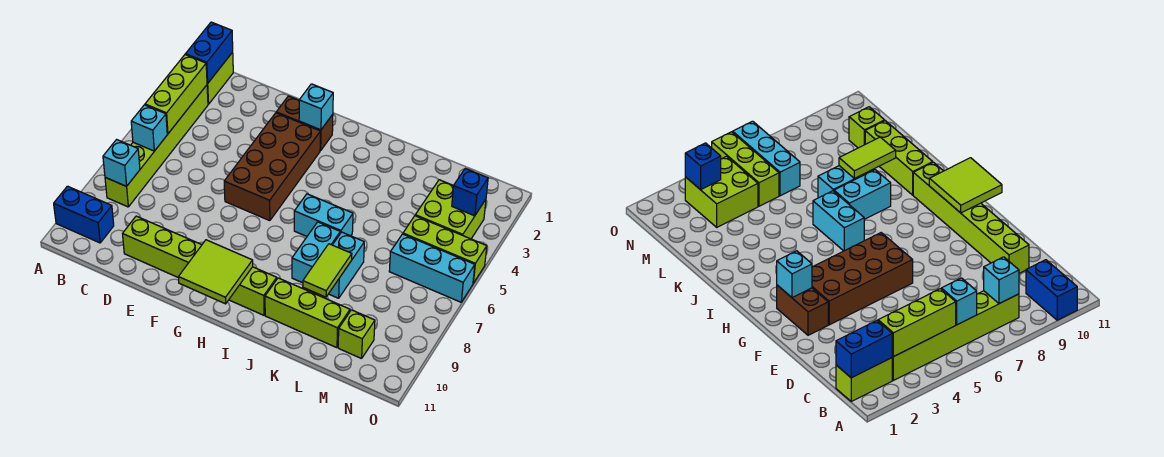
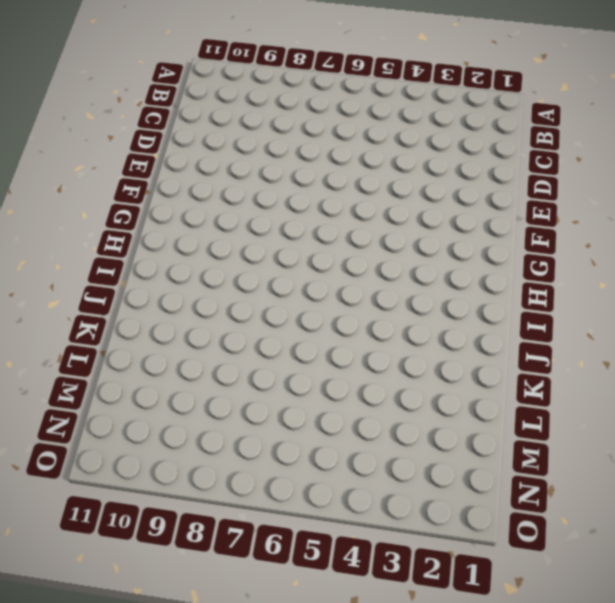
none -> blue brick A10:B10 level 1
none -> lime brick B1:B2 level 1
none -> lime brick B3:B8 level 1

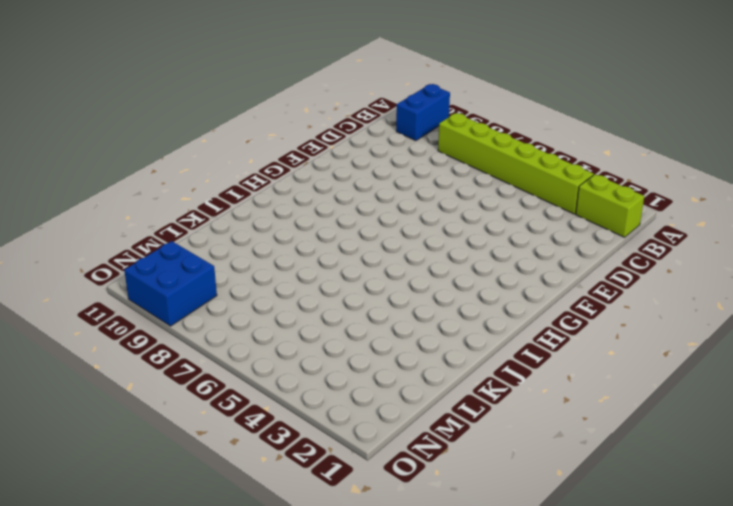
blue brick N9:O10 level 1 -> none
none -> lime brick D10:I10 level 1
none -> brown brick F2:G2 level 1
none -> brown brick F3:G6 level 1

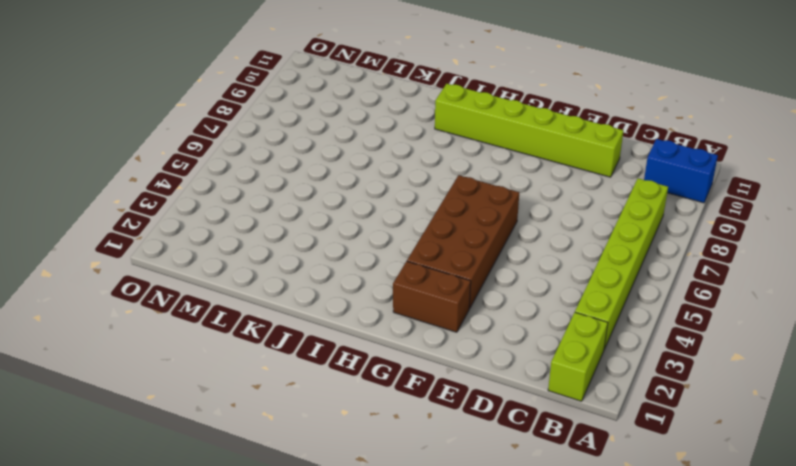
none -> cyan brick I6:J6 level 1
none -> cyan brick J7:J8 level 1
none -> lime brick J10:L10 level 1

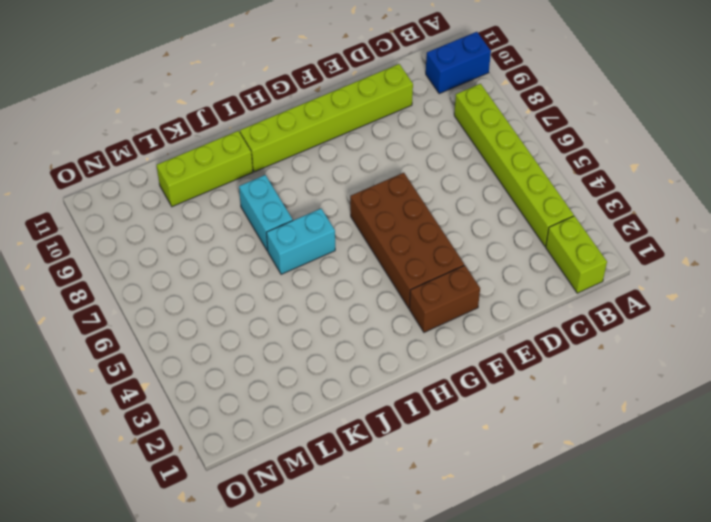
none -> cyan brick K7:K8 level 1
none -> lime brick M3:N4 level 1
none -> lime brick M5:O5 level 1

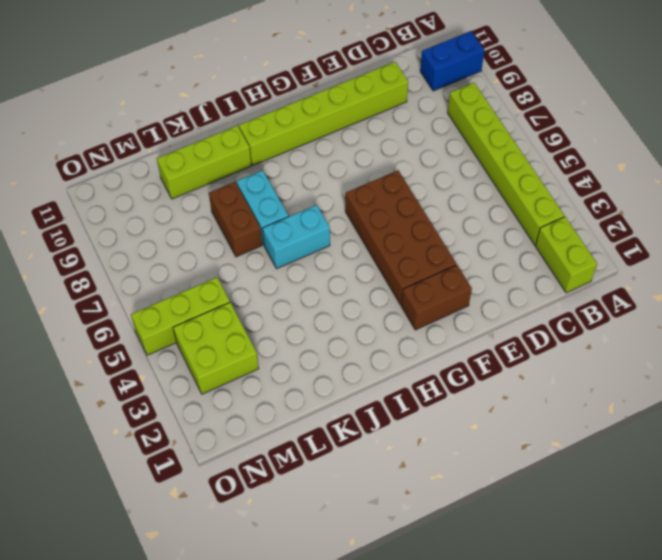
brown brick K7:K8 level 1 -> cyan brick K7:K8 level 1
none -> cyan brick M6:O6 level 1
none -> lime brick M10 level 1
none -> blue brick B1:B2 level 2

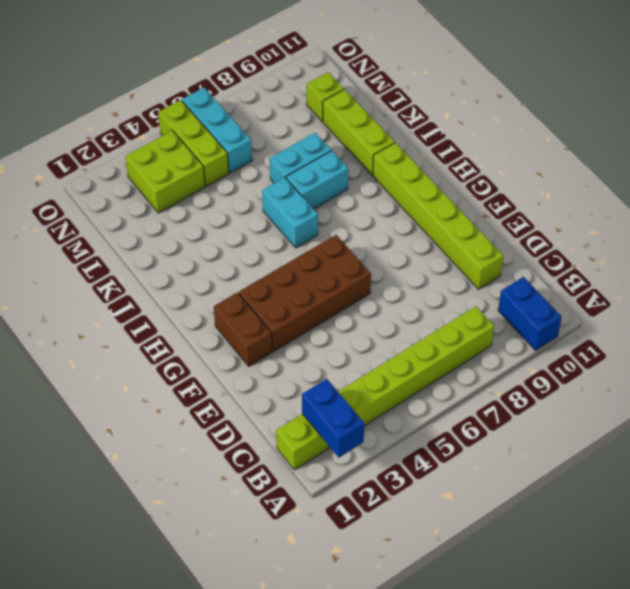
blue brick A2:B2 level 2 -> blue brick B1:B2 level 2
none -> lime brick B3:B5 level 2
none -> cyan brick B6 level 2
none -> cyan brick B8 level 2

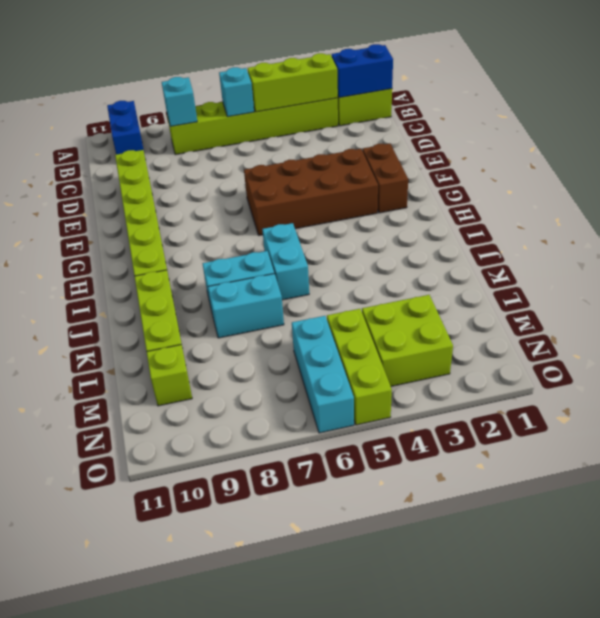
none -> cyan brick G2 level 2
none -> lime tile G10:H11 level 2
none -> lime tile K8:K9 level 2

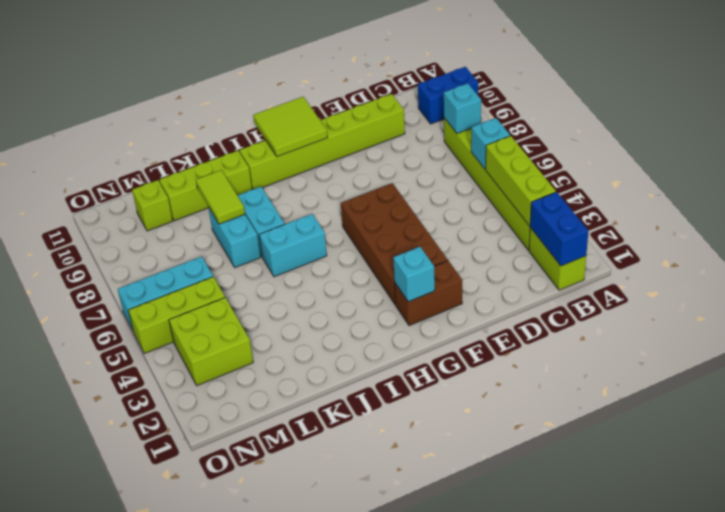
none -> blue brick N3 level 2

